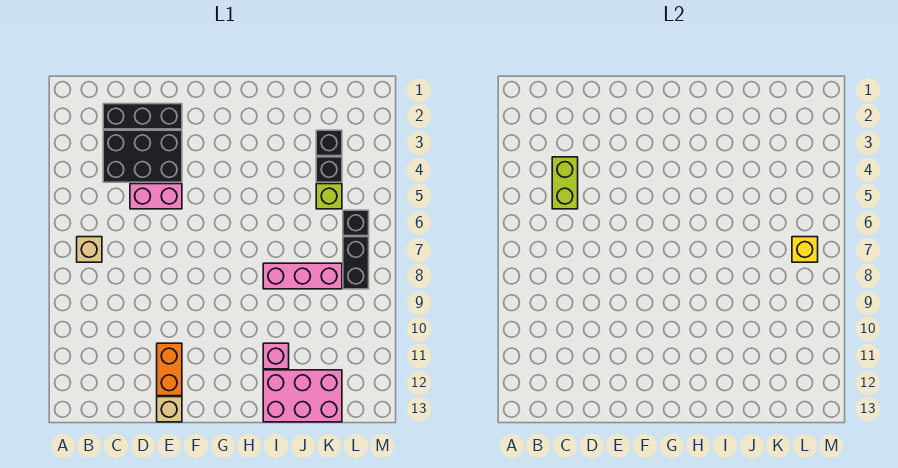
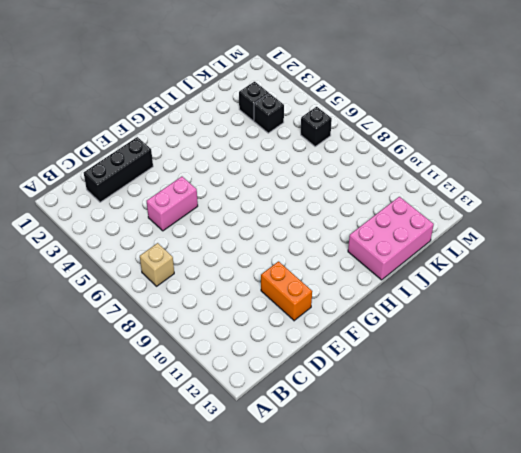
none -> black brick C3:E4 level 1
none -> tan brick E13 level 1
none -> pink brick I8:K8 level 1

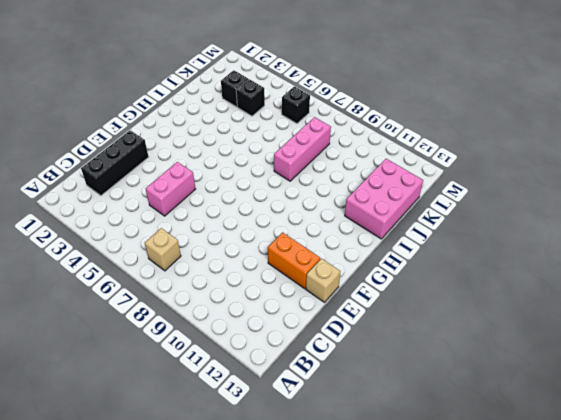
none -> black brick C3:E4 level 1
none -> pink brick I11 level 1
none -> lime brick K5 level 1

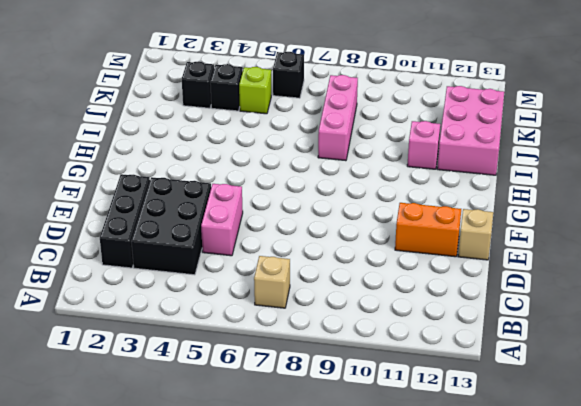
none -> black brick L7:L8 level 1
none -> lime brick C4:C5 level 2
none -> yellow brick L7 level 2

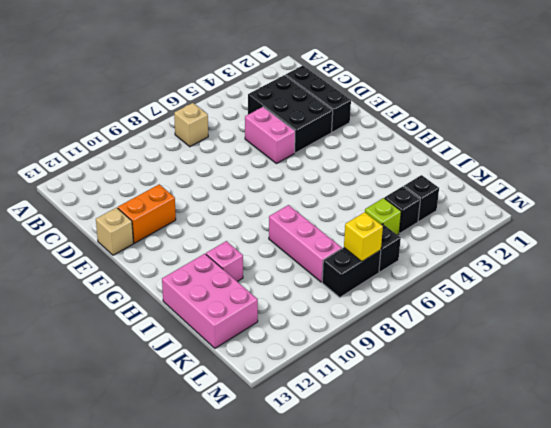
none -> lime brick C4:C5 level 2

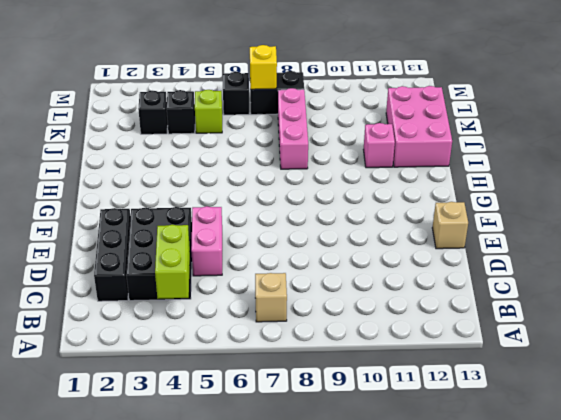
lime brick B4:C4 level 2 -> lime brick C4:C5 level 2
none -> orange brick E11:E12 level 1

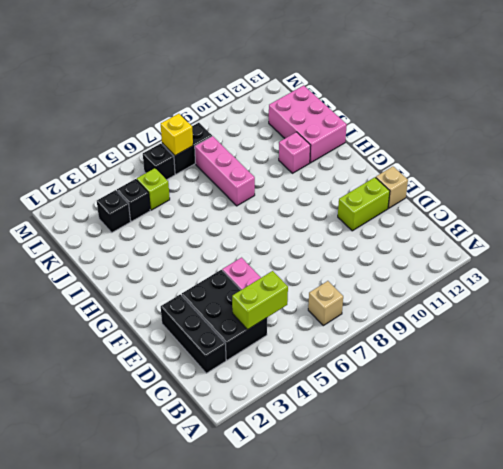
lime brick E11:E12 level 1 -> orange brick E11:E12 level 1

